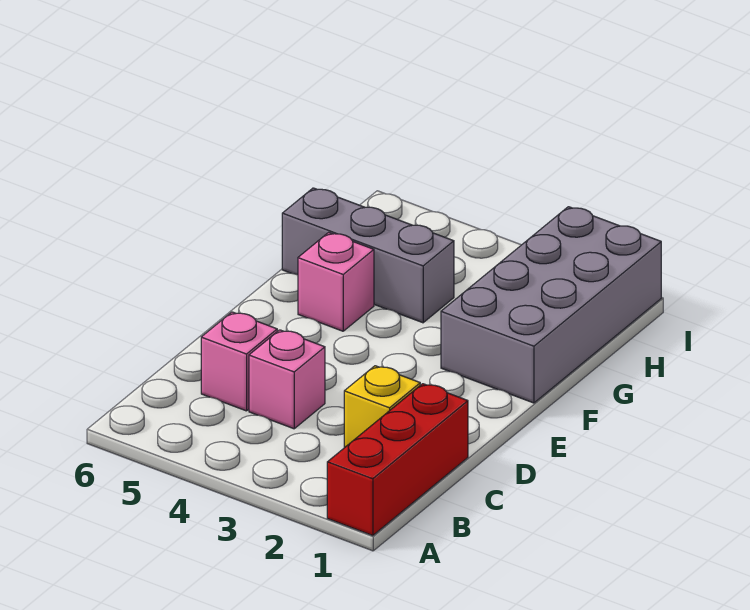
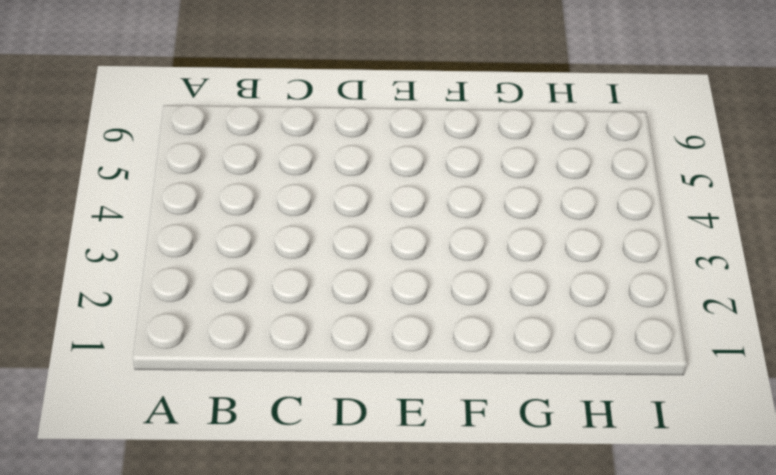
none -> red brick A1:C1 level 1
none -> yellow brick C2 level 1

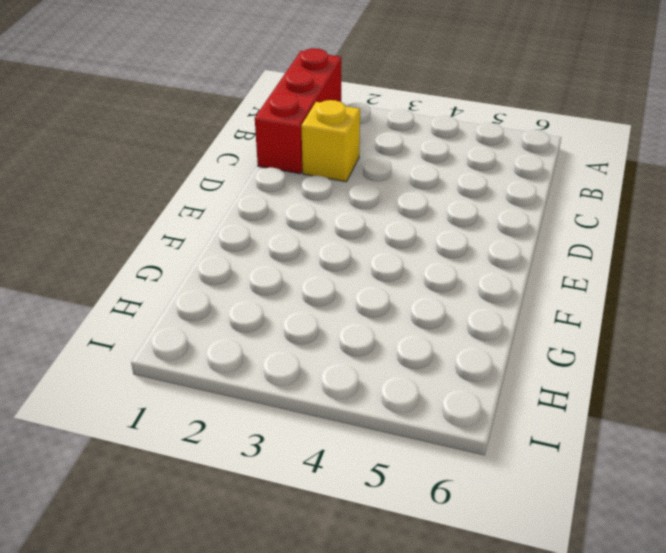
none -> pink brick C4 level 1
none -> pink brick C5 level 1

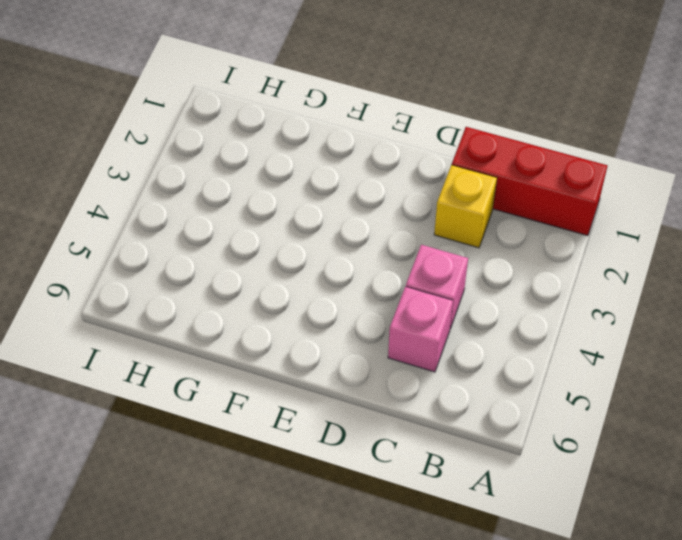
none -> grey brick F1:I2 level 1
none -> pink brick F5 level 1

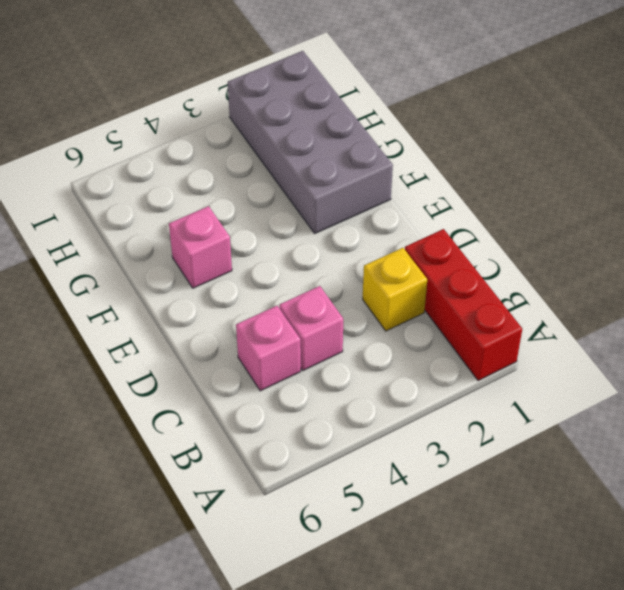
none -> grey brick G4:G6 level 1

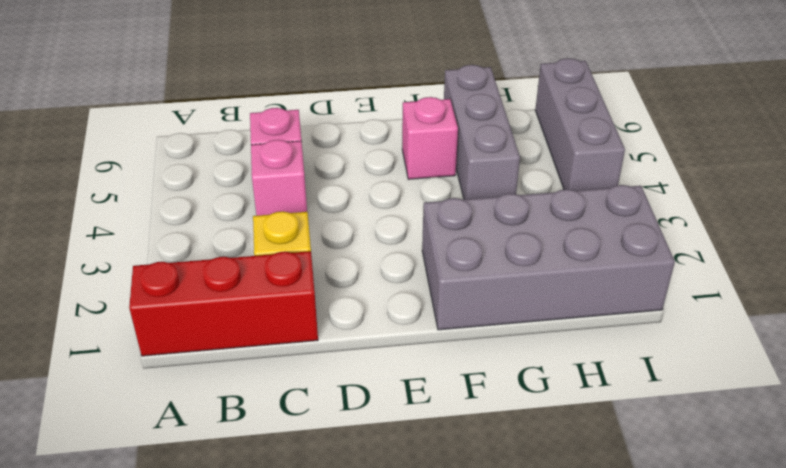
grey brick I4:I6 level 1 -> none

